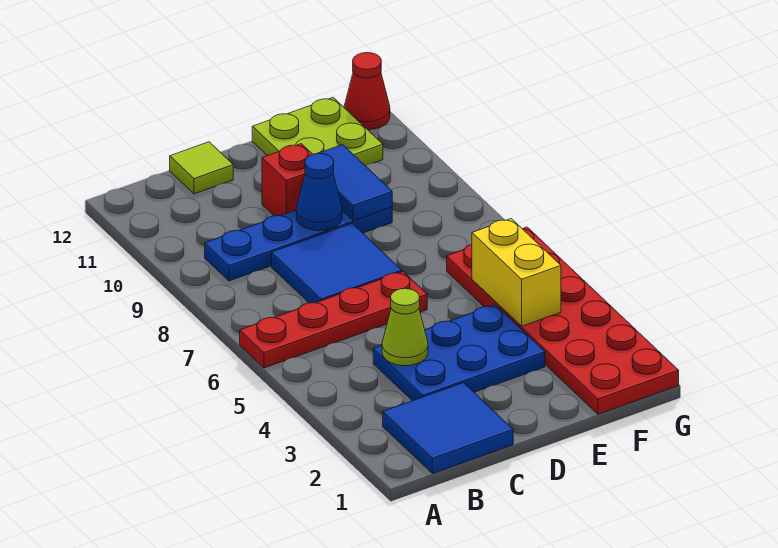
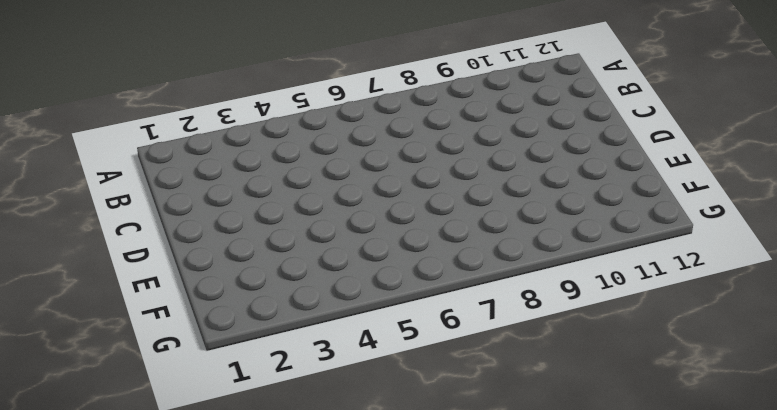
none -> red plate A6:D6 level 1
none -> blue tile B1:C2 level 1
none -> blue plate B9:E9 level 1

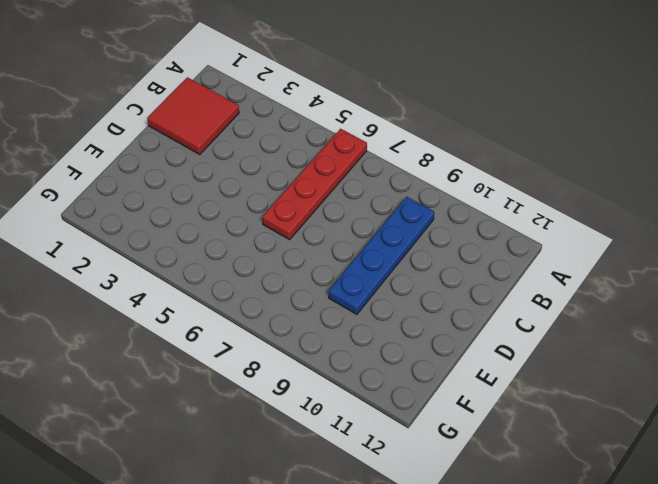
red tile B1:C2 level 1 -> blue tile B1:C2 level 1
none -> blue plate C3:E4 level 1
none -> blue tile C7:D8 level 1
none -> lime tile C12 level 1

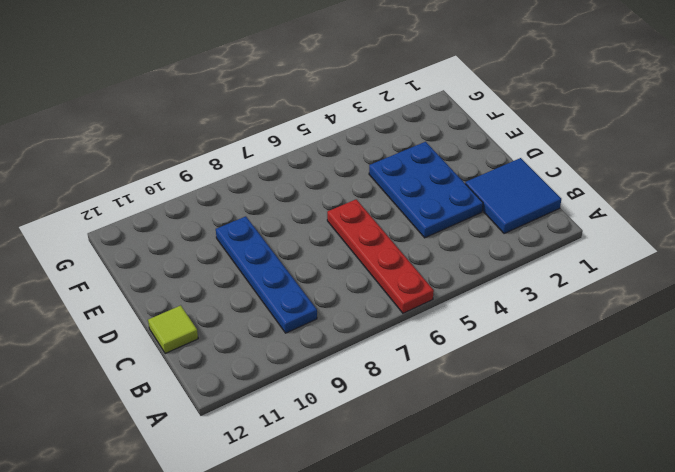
none -> blue tile C7:D8 level 1
none -> red brick D10 level 1
none -> lime plate E11:F12 level 1

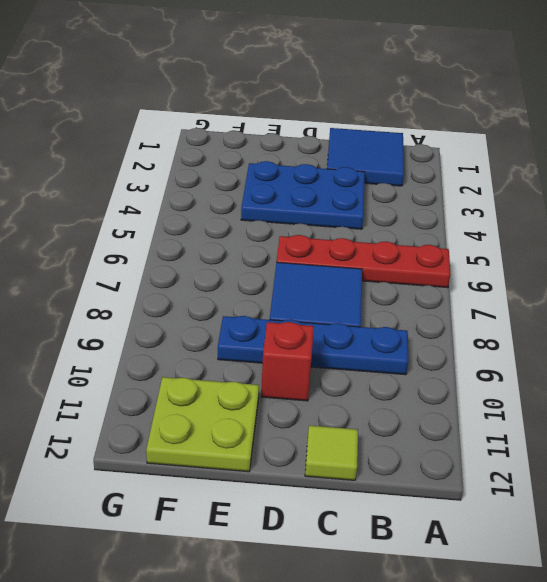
none -> red plate F1:G6 level 1
none -> red cone G12 level 1
none -> lime cone C4 level 2

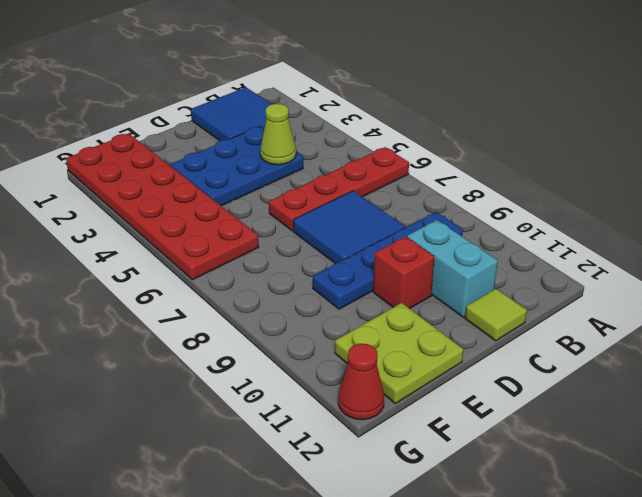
cyan brick C10:C11 level 1 -> none
none -> blue cone D9 level 2
none -> blue tile E9:E10 level 2
none -> yellow brick F4:F5 level 2

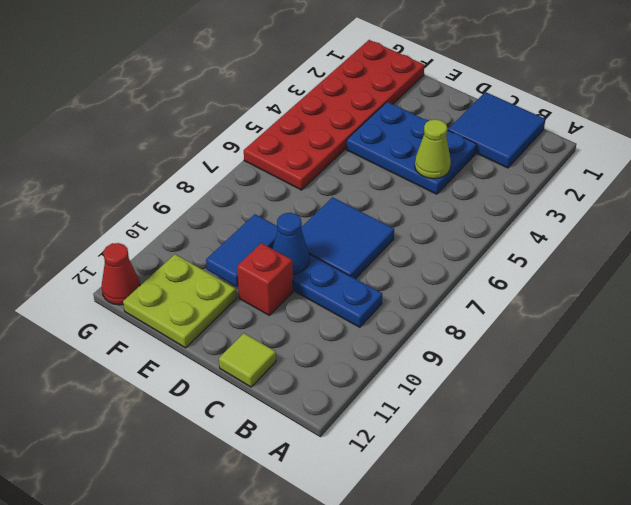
none -> red plate A6:D6 level 1
none -> yellow brick F4:F5 level 2

